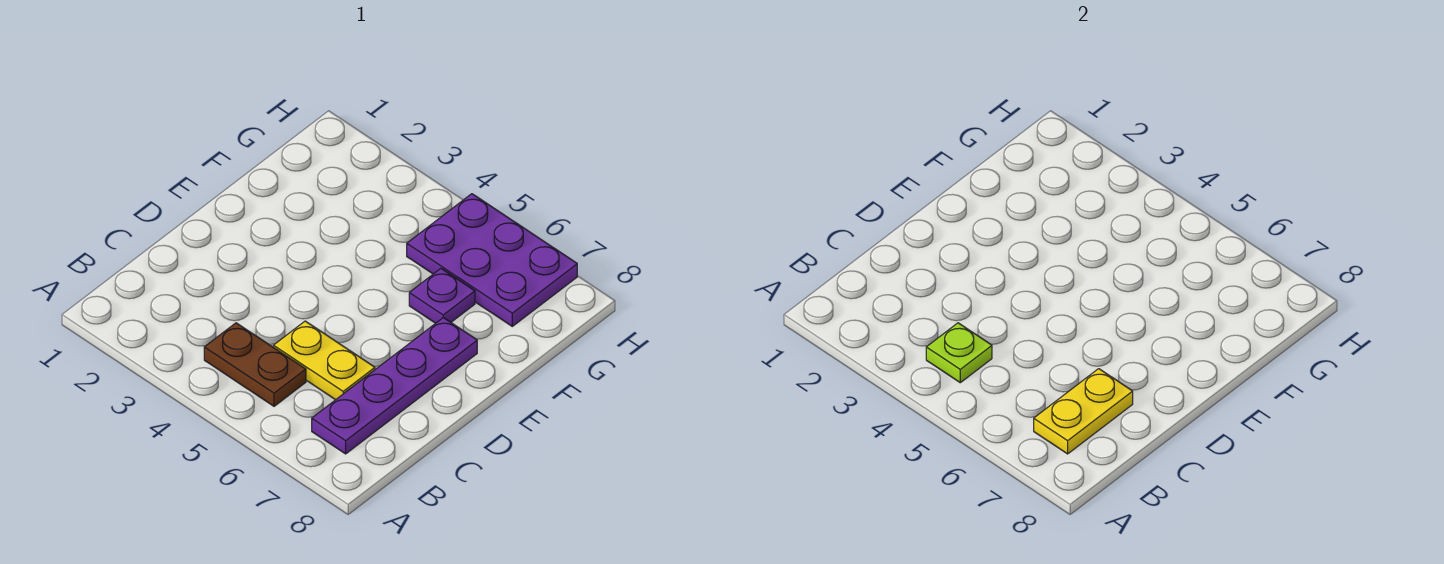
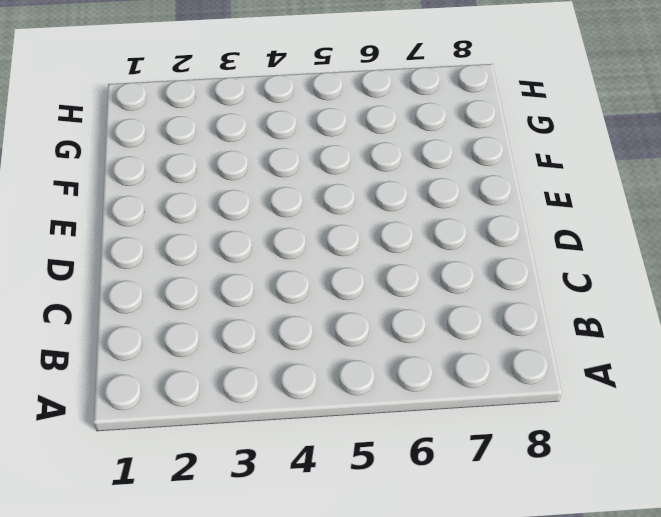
none -> brown plate B4:B5 level 1
none -> purple plate B7:E7 level 1

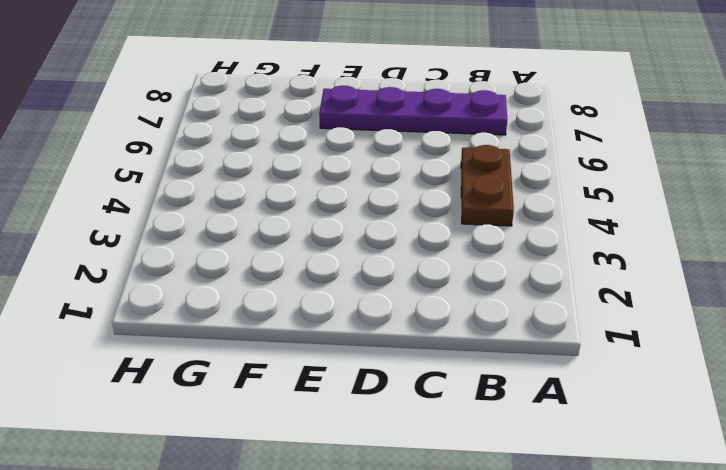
none -> yellow plate C5:C6 level 1
none -> purple plate F6 level 1

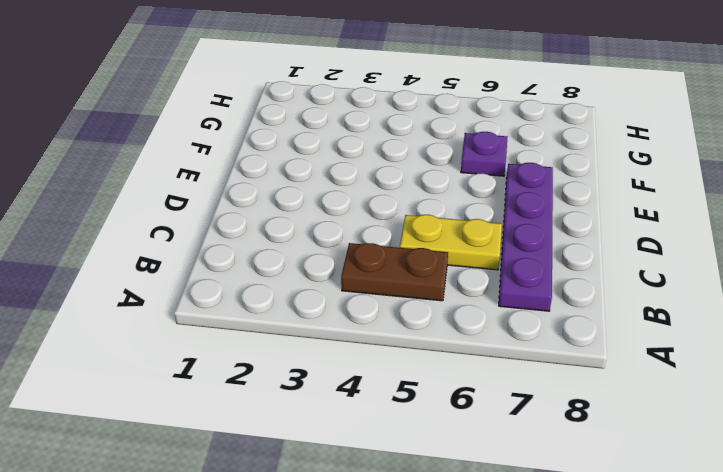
none -> purple plate G5:H7 level 1
none -> lime plate B4 level 2

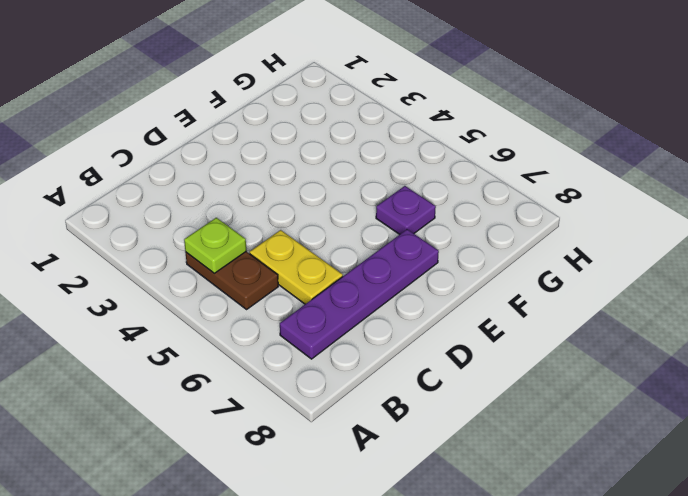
none -> purple plate G5:H7 level 1
none -> yellow plate B7:C7 level 2

